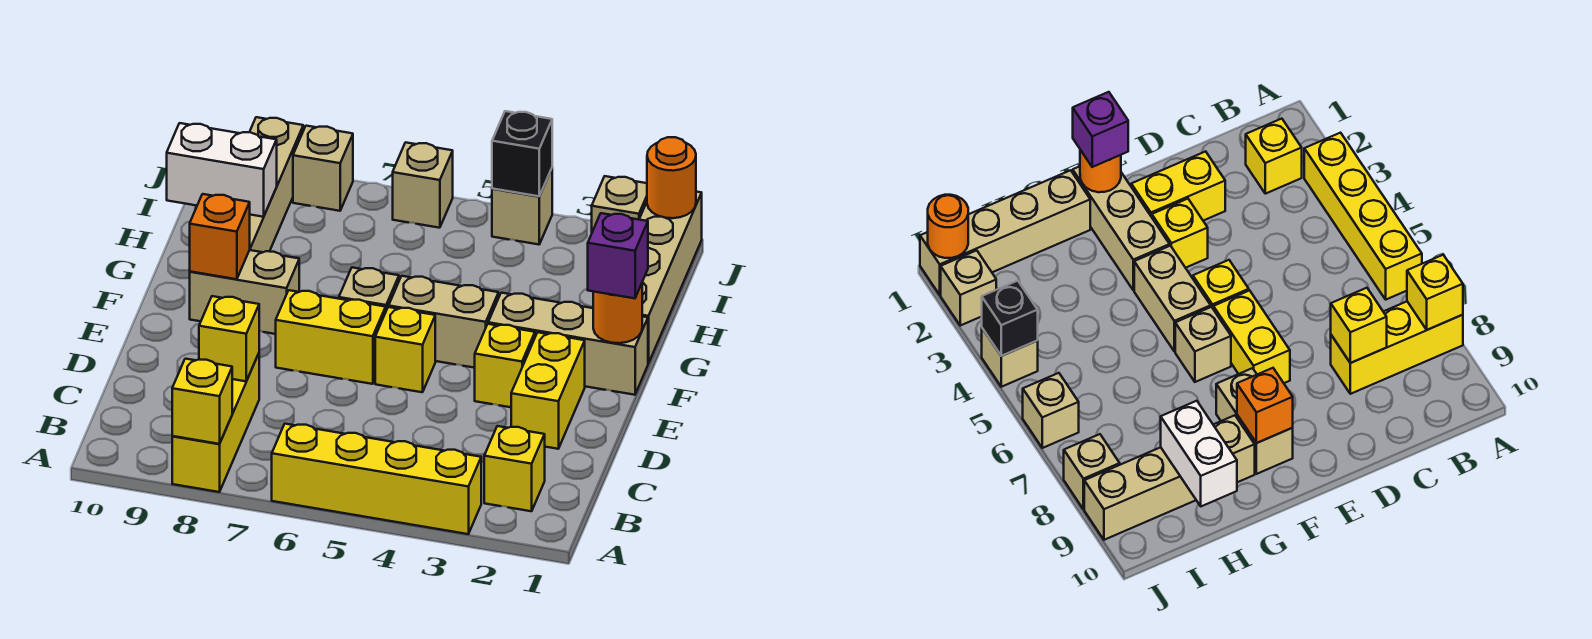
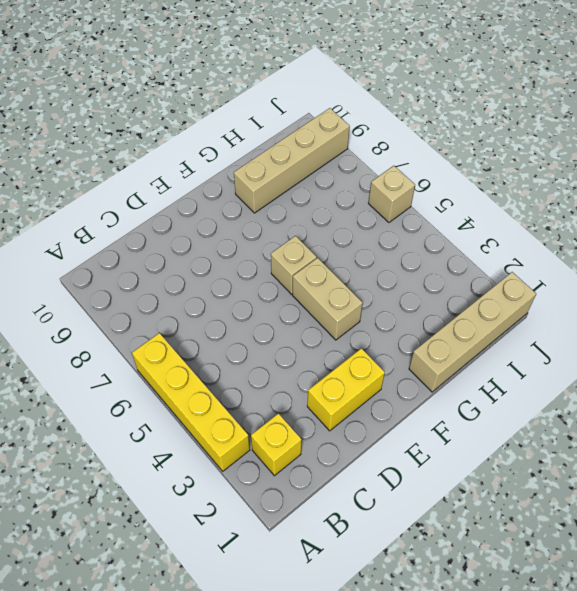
none -> yellow brick A8:C8 level 1
none -> yellow brick E3 level 1
none -> yellow brick E5 level 1

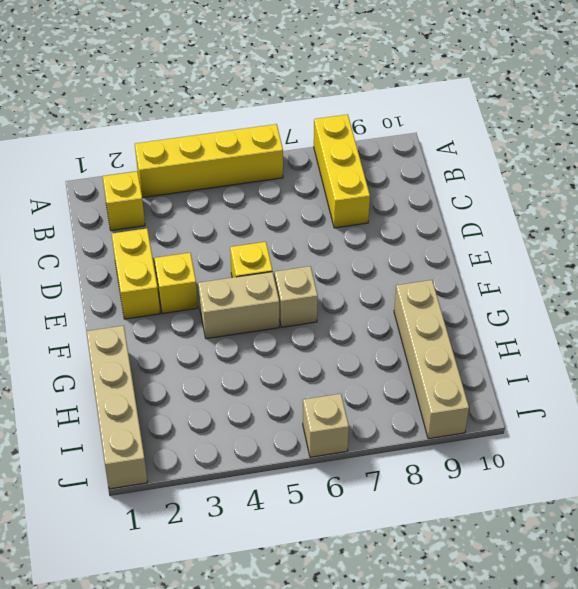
none -> yellow brick E6:E7 level 1
none -> tan brick F1:F3 level 1
none -> tan brick F8:F9 level 1

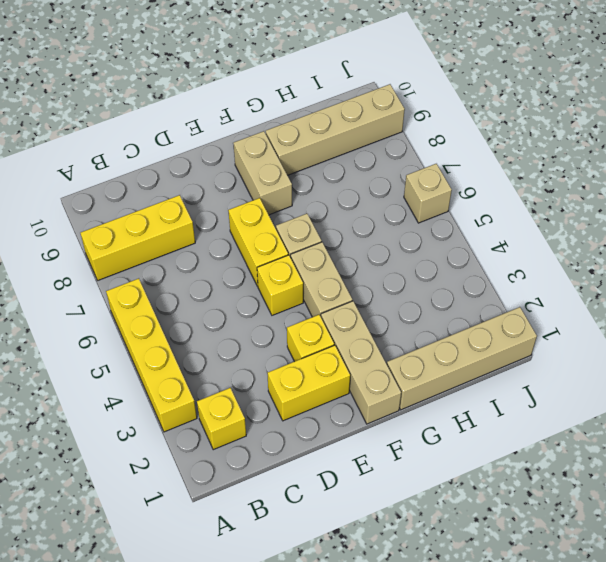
none -> tan brick J2 level 1
none -> tan brick J4 level 1
none -> tan brick J8 level 1

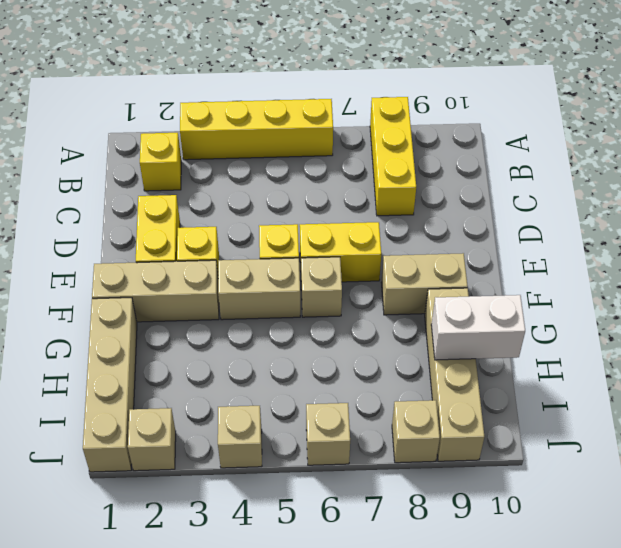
none -> yellow brick A8 level 2
none -> yellow brick C8 level 2
none -> orange round brick F1 level 2

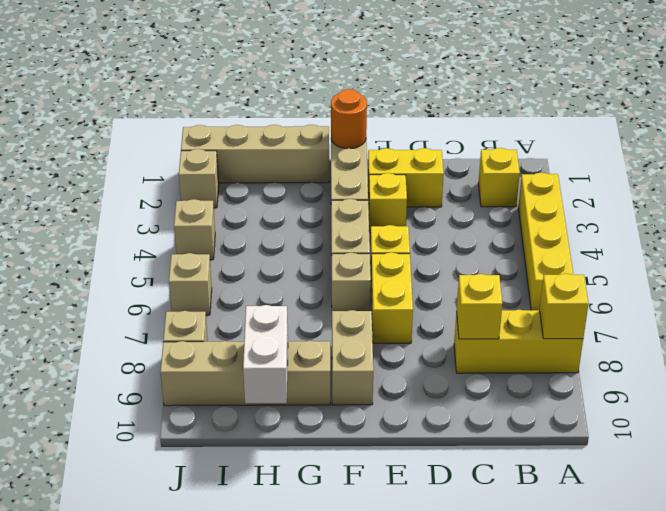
none -> orange brick F9 level 2
none -> orange round brick J1 level 2
none -> black brick J4 level 2

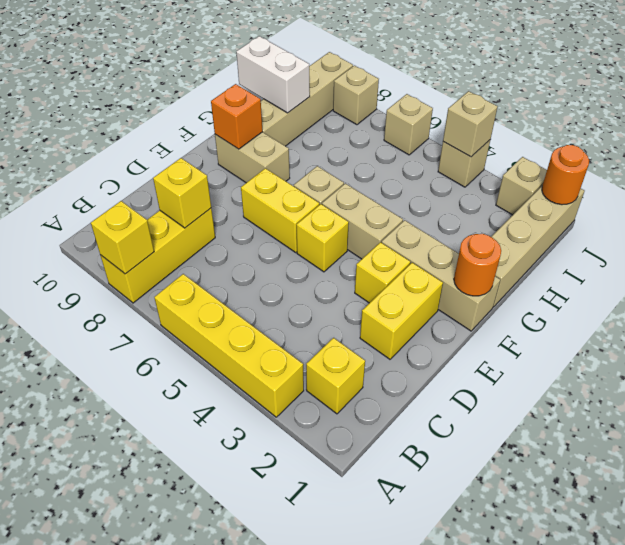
tan brick J4 level 2 -> black brick J4 level 2
none -> purple brick F1 level 3

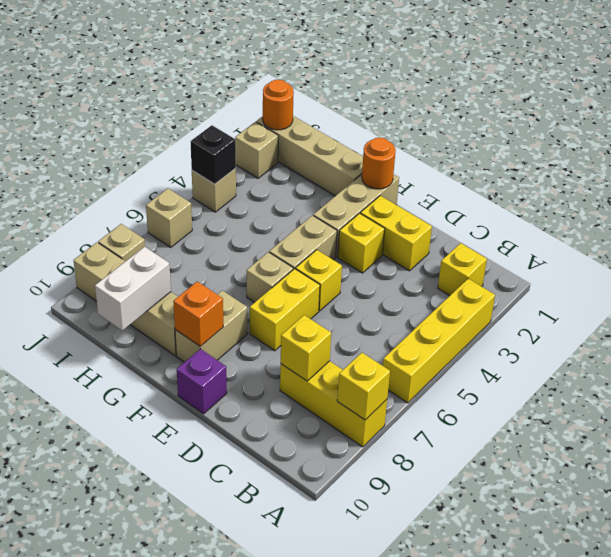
purple brick E10 level 1 -> purple brick F1 level 3

